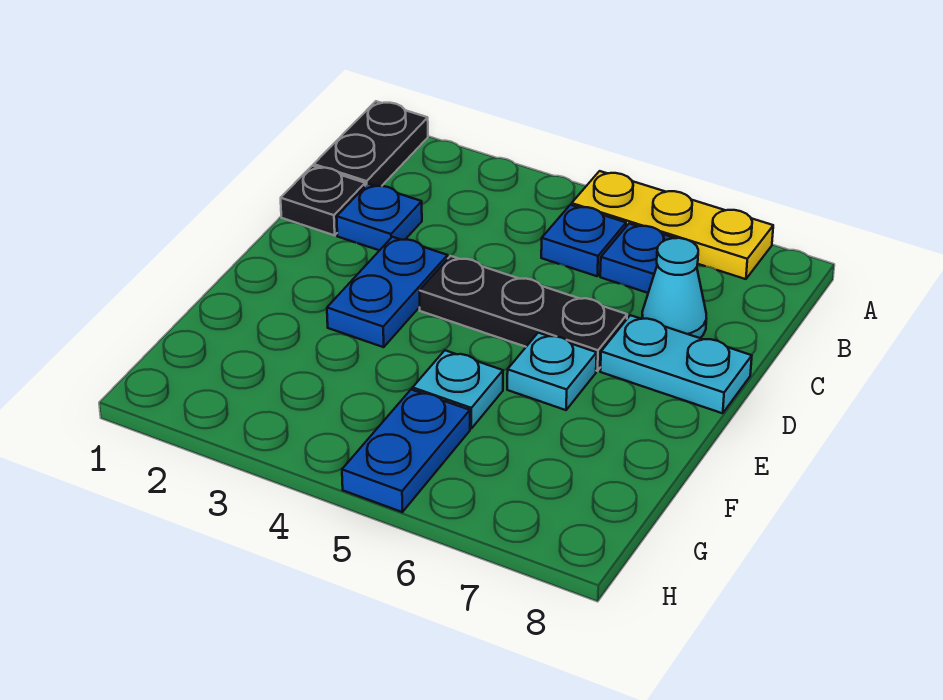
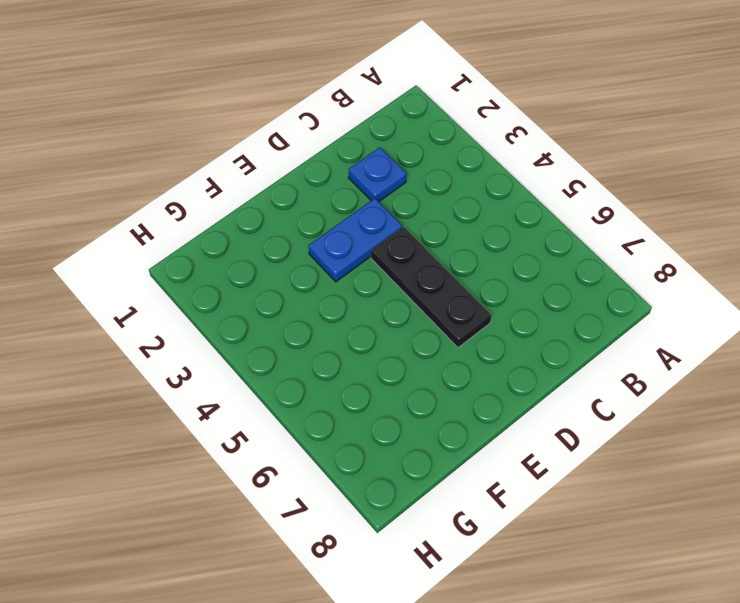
none -> black plate A1:B1 level 1
none -> yellow plate A5:A7 level 1
none -> blue plate B5 level 1

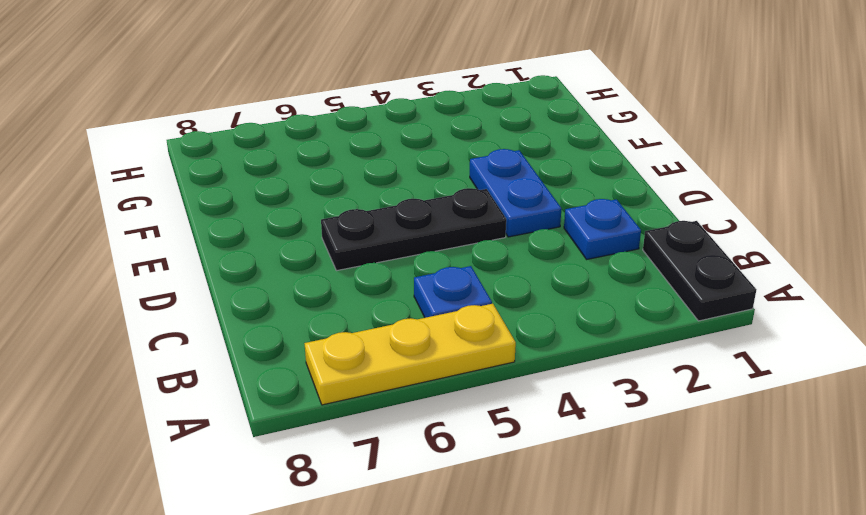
none -> blue plate B6 level 1
none -> black plate C1 level 1
none -> cyan cone C7 level 1

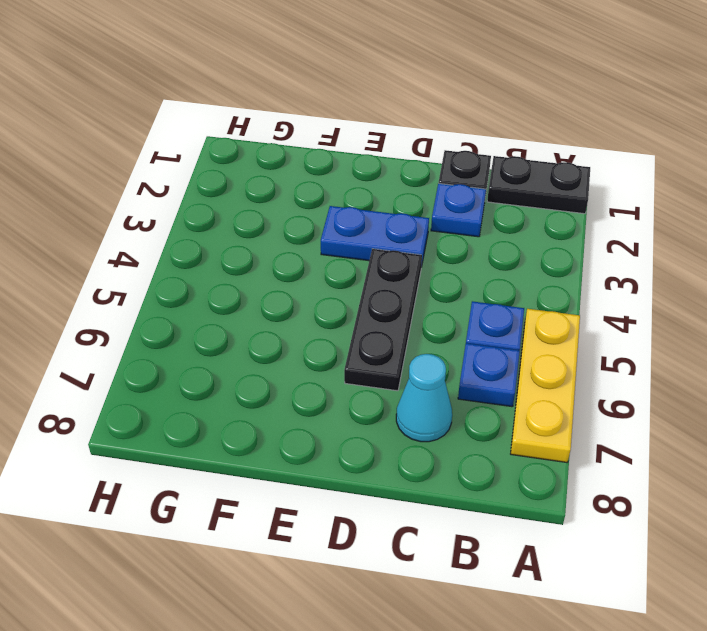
none -> cyan plate D7:D8 level 1
none -> cyan plate E6 level 1
none -> cyan plate F5 level 1

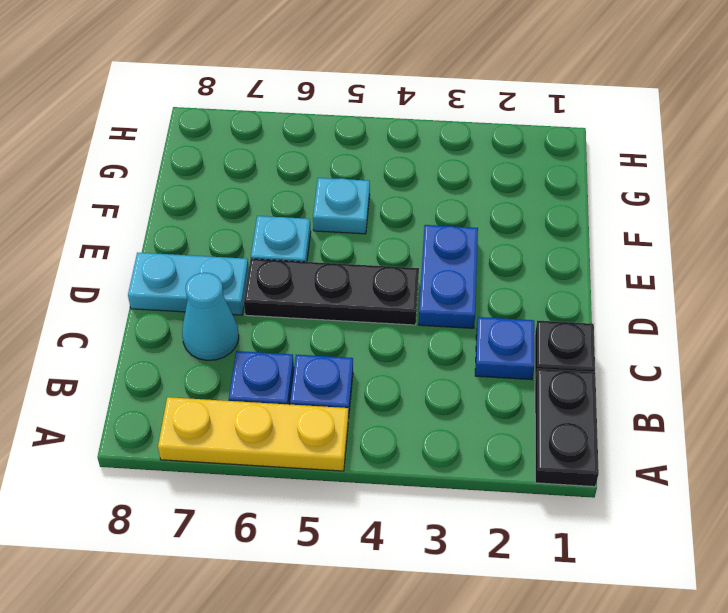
none -> blue plate G5:H5 level 1

